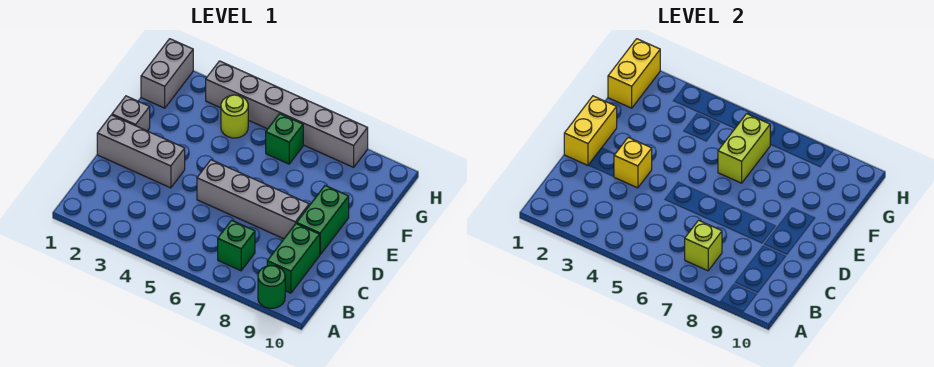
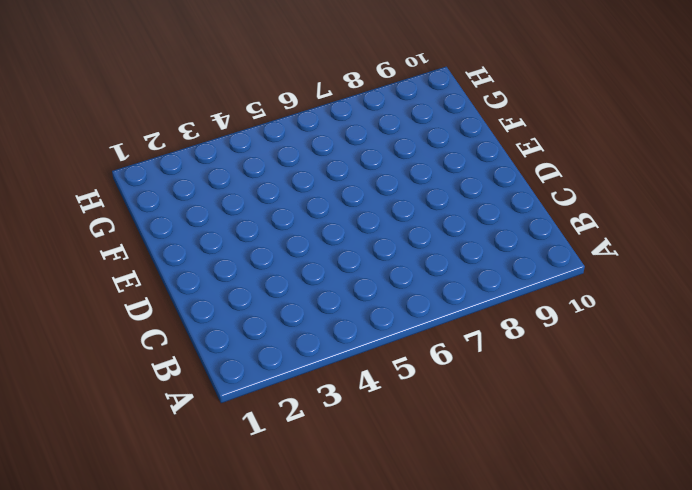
none -> green round brick A9 level 1
none -> green brick B7 level 1
none -> green brick B9:C9 level 1

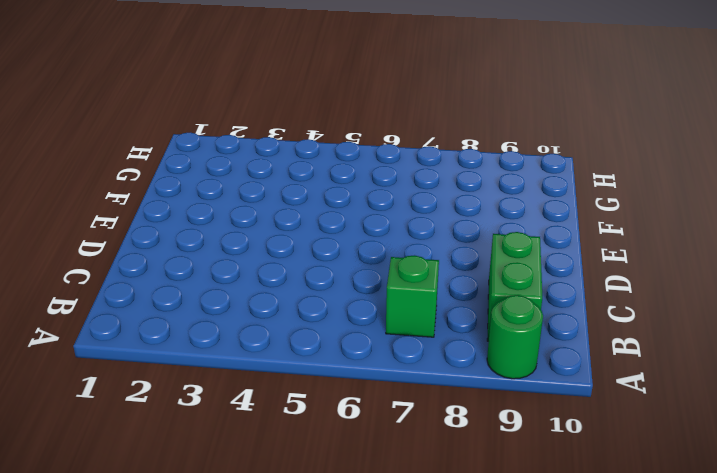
none -> grey brick D1:D3 level 1
none -> grey brick D5:D8 level 1
none -> green brick D9:E9 level 1

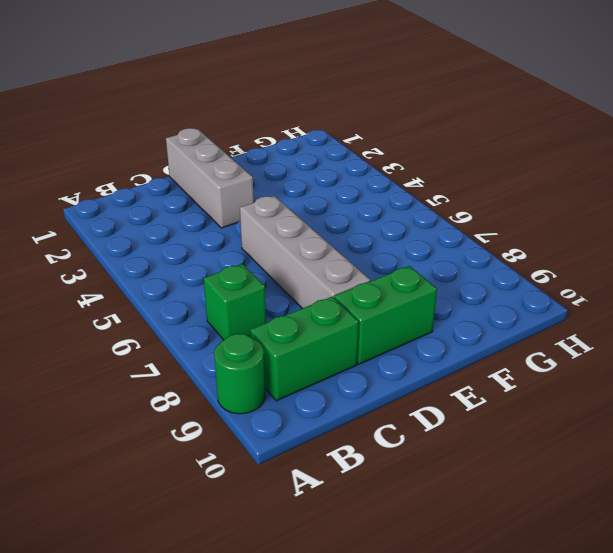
none -> grey brick E1 level 1
none -> grey brick G1:H1 level 1
none -> lime round brick G4 level 1

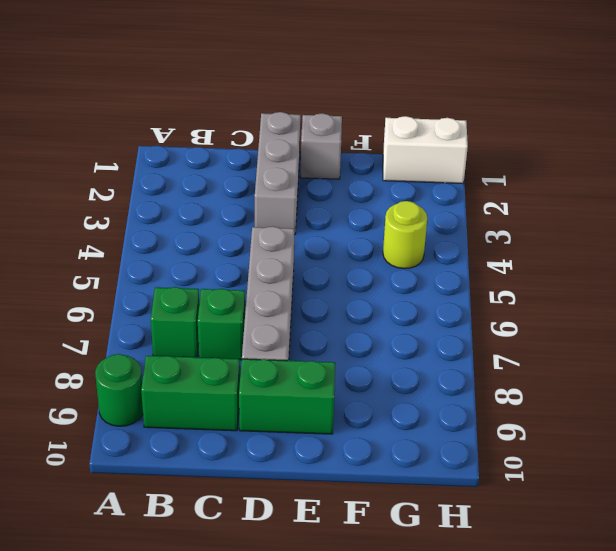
green brick C7 level 1 -> green brick G6 level 1
white brick G1:H1 level 1 -> grey brick G1:H1 level 1
none -> grey brick H3:H8 level 1
none -> lime brick B7 level 2
none -> yellow brick D1:E1 level 2

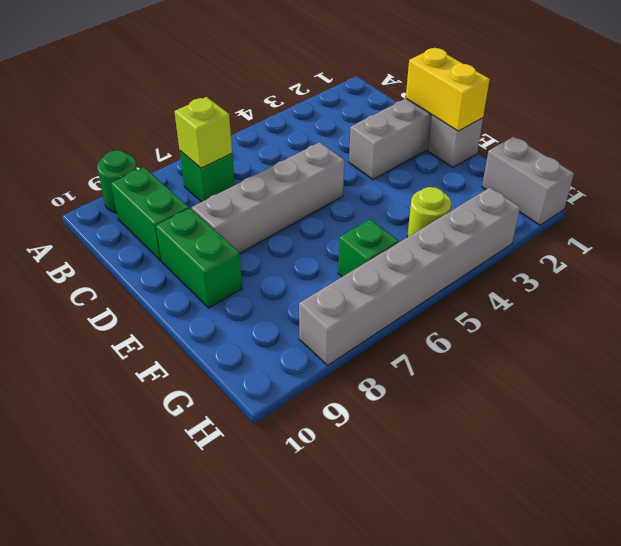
none -> yellow brick D3 level 2
none -> lime brick F6:G6 level 2
none -> yellow brick G1:H1 level 2

